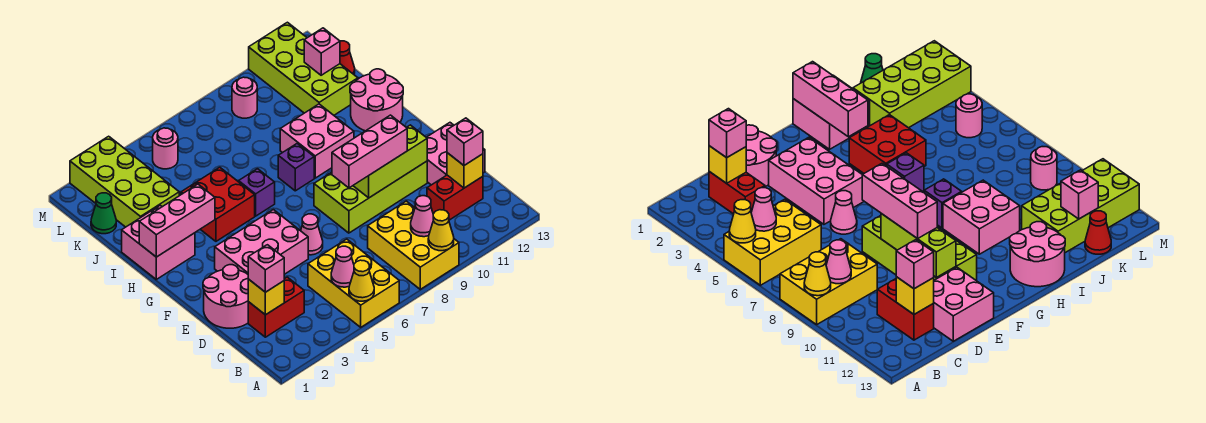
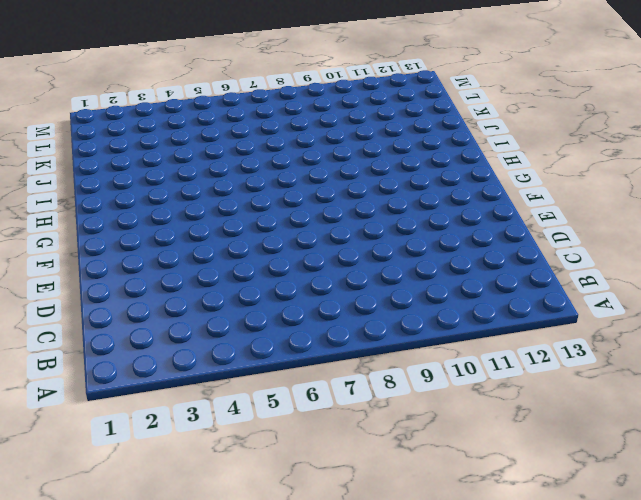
none -> yellow brick A5:C6 level 1
none -> yellow brick A8:C9 level 1
none -> red brick C2:C3 level 1
none -> red brick C11:C12 level 1

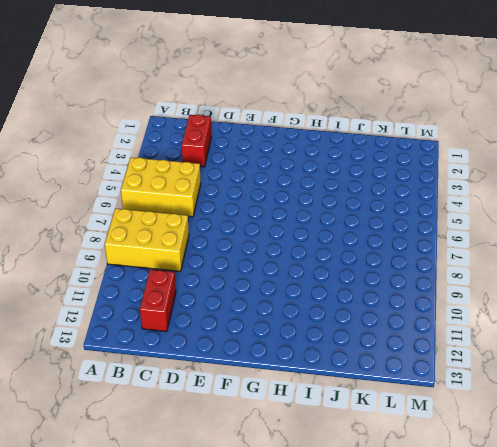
none -> pink round brick D1:E2 level 1
none -> pink brick D12:E13 level 1
none -> pink brick E3:F5 level 1
none -> pink cone E6 level 1

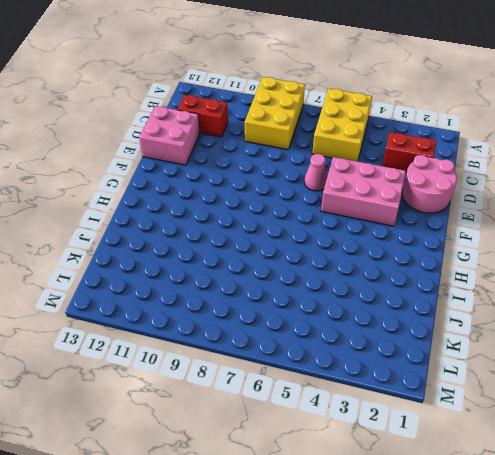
none -> lime brick E8:F11 level 1
none -> pink brick H1:I2 level 1
none -> red brick H4:I5 level 1
none -> purple brick H6 level 1

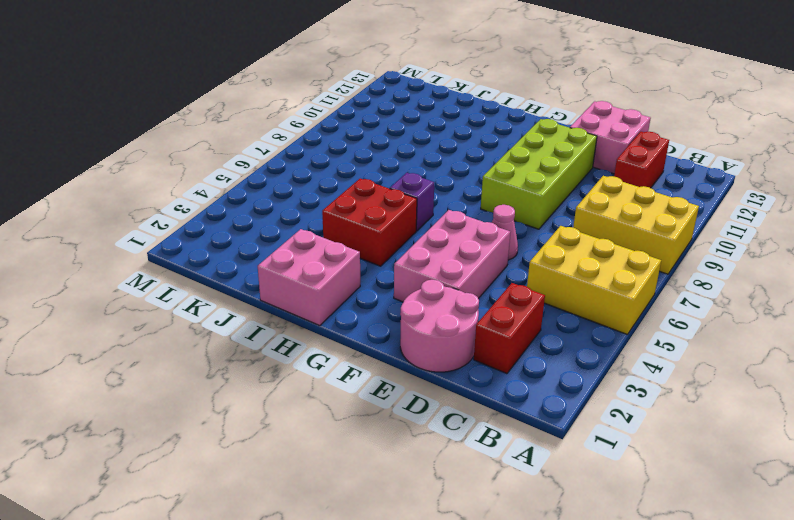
none -> purple brick H8 level 1
none -> pink brick H9:I10 level 1
none -> pink round brick H12:I13 level 1
none -> lime brick J2:M3 level 1

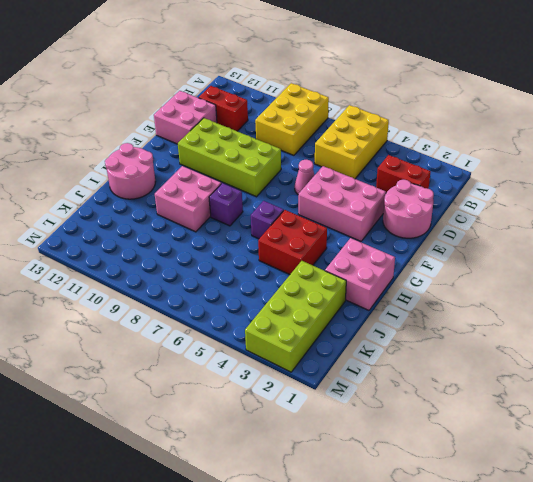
none -> lime brick J11:M12 level 1
none -> green cone K1 level 1
none -> red cone K13 level 1
none -> pink round brick L5 level 1

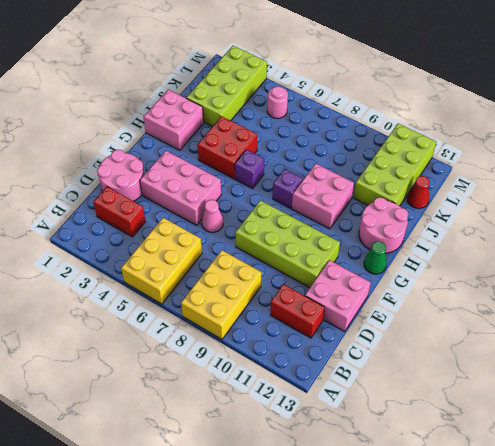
green cone G13 level 1 -> green cone K1 level 1
none -> pink round brick L9 level 1
none -> yellow cone A5 level 2
none -> yellow cone A9 level 2
none -> pink cone B5 level 2

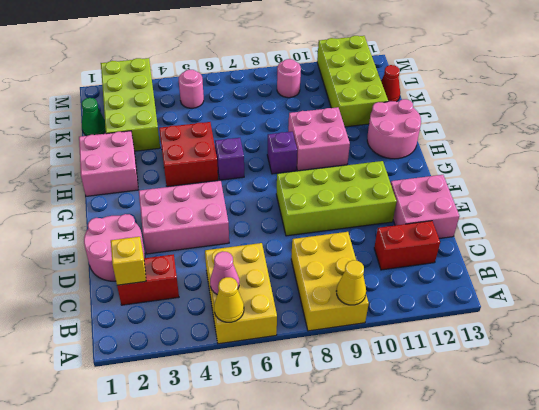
none -> pink cone E6 level 1
none -> pink cone B9 level 2
none -> yellow brick C12 level 2
none -> lime brick E9:E11 level 2

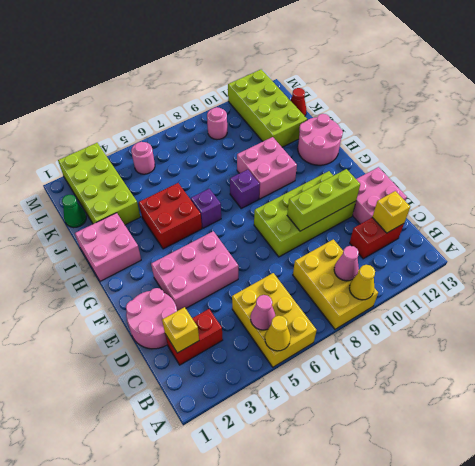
none -> pink cone E6 level 1
none -> pink brick H1:H3 level 2
none -> pink brick K12 level 2
none -> pink brick C2 level 3

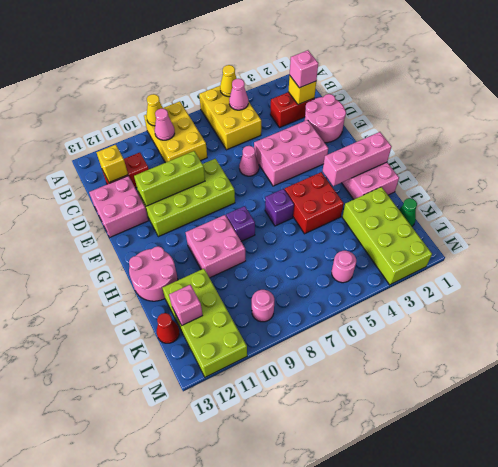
none -> pink brick C12 level 3
none -> pink brick E8:E10 level 3

